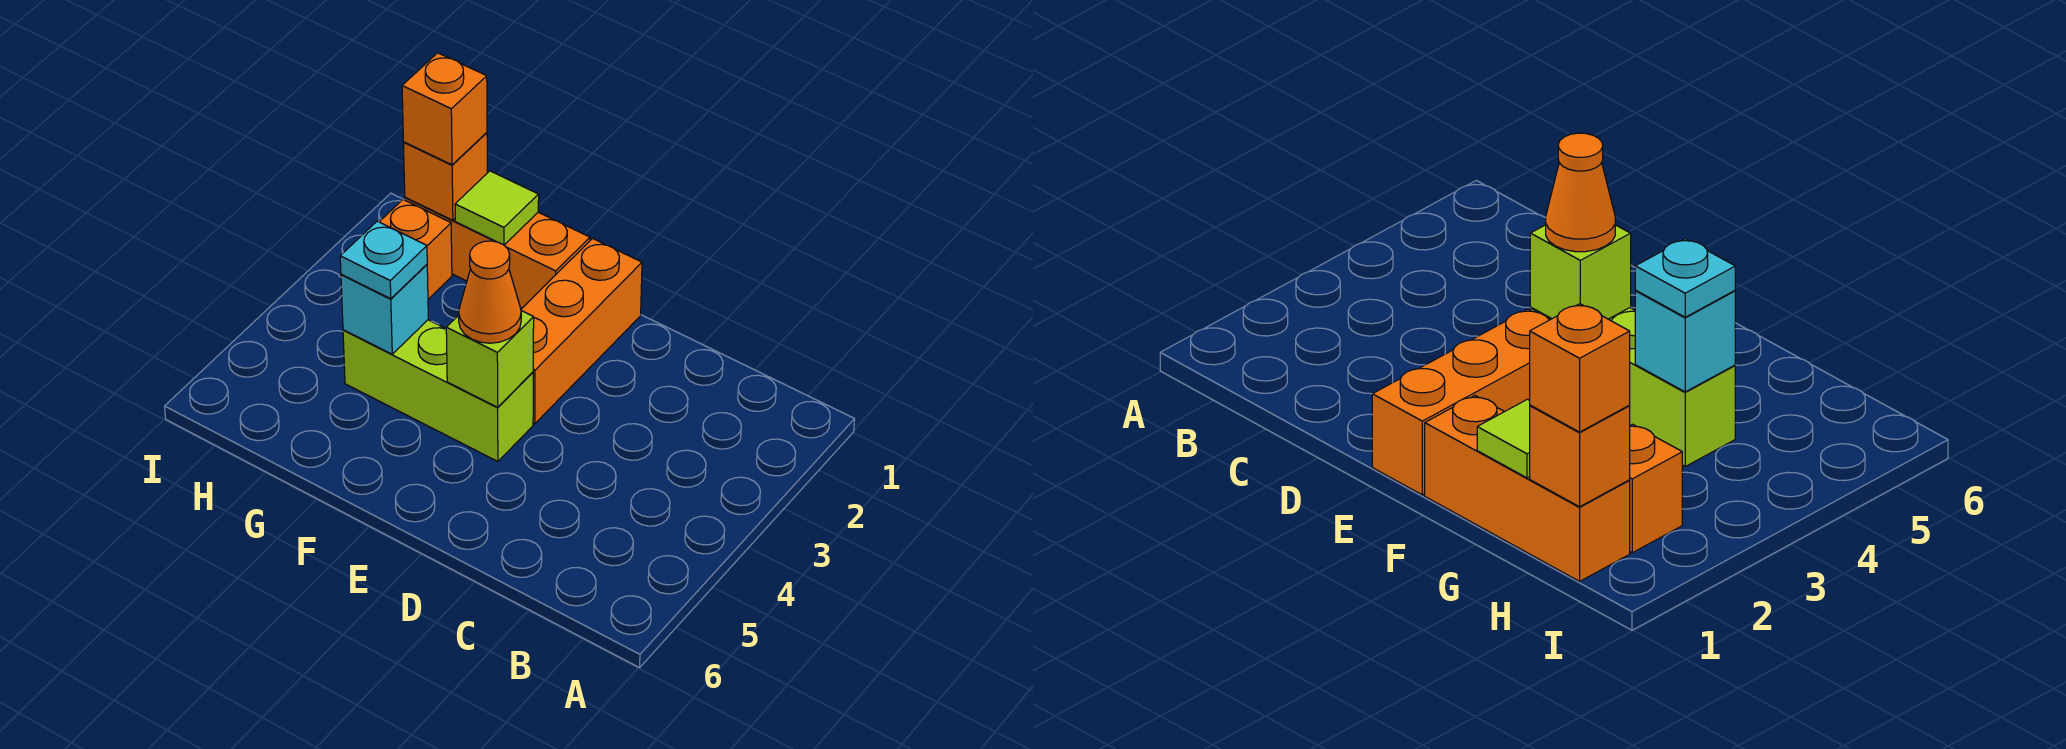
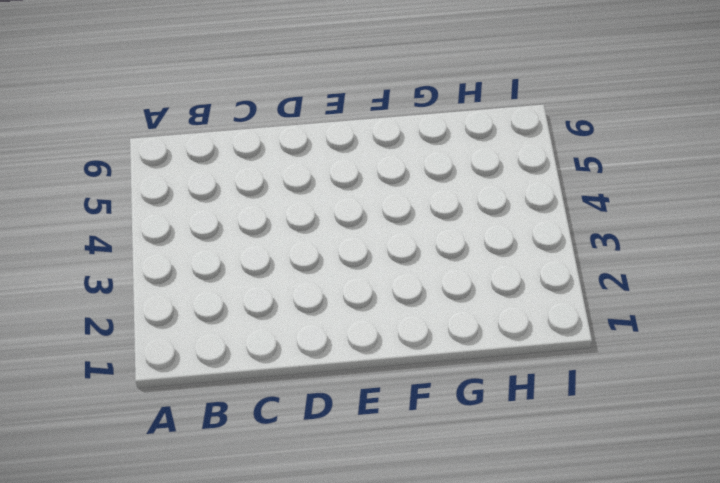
none -> orange brick E1:E3 level 1
none -> lime brick E4:G4 level 1

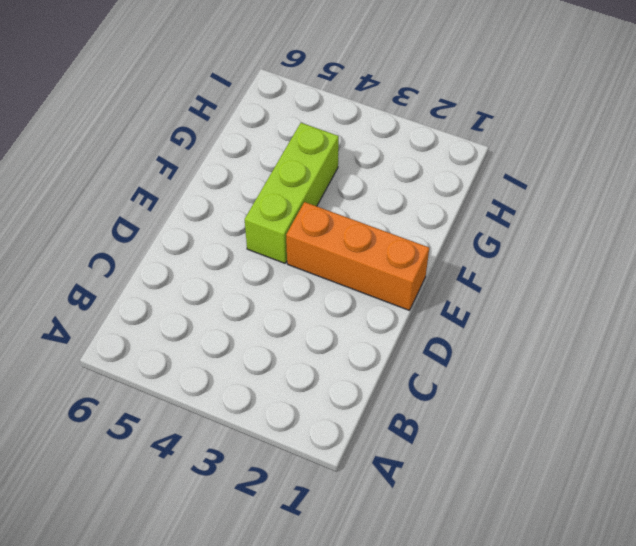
none -> orange brick F1:H1 level 1
none -> orange brick H2 level 1

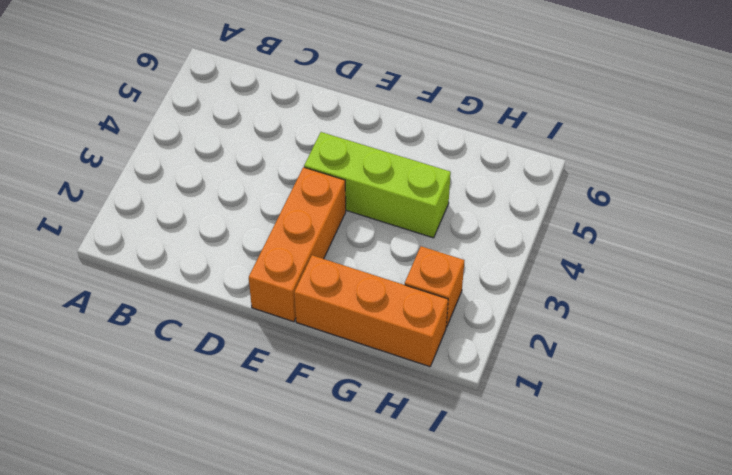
none -> lime brick E4 level 2
none -> lime tile G1 level 2

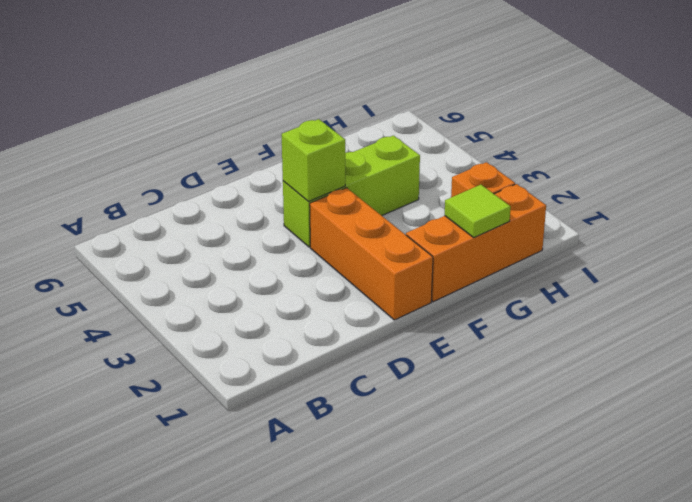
none -> cyan brick G4 level 2
none -> orange brick H1 level 2

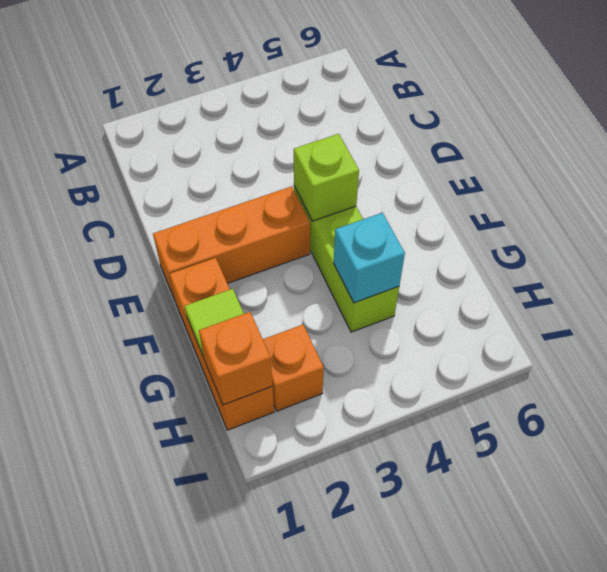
none -> orange cone E4 level 3
none -> cyan plate G4 level 3

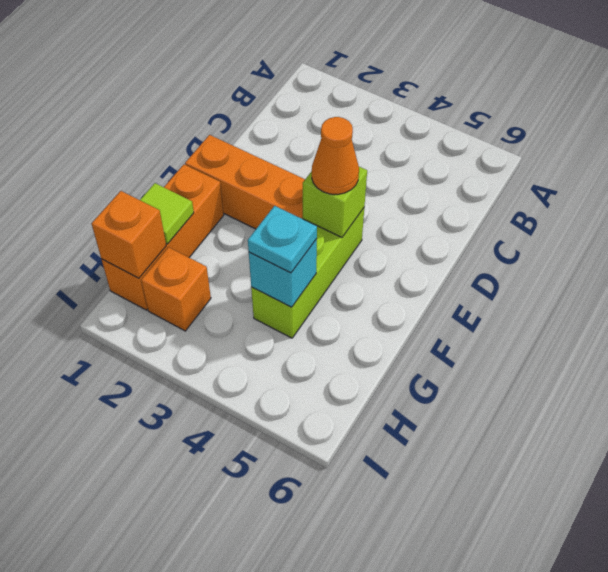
none -> orange brick H1 level 3

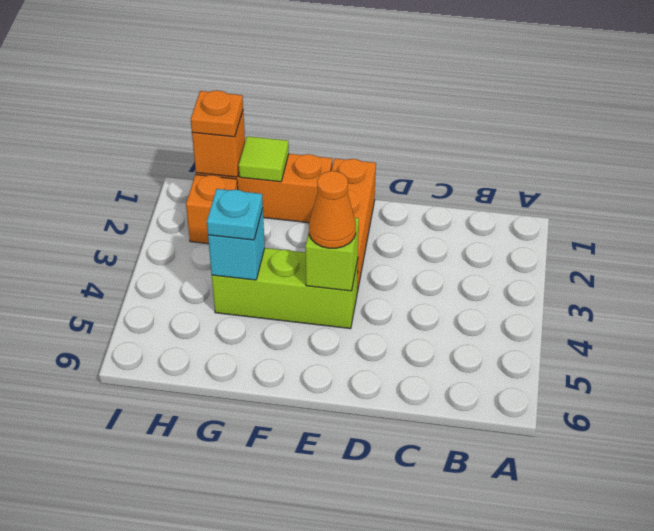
orange plate H1 level 3 -> orange brick H1 level 3

